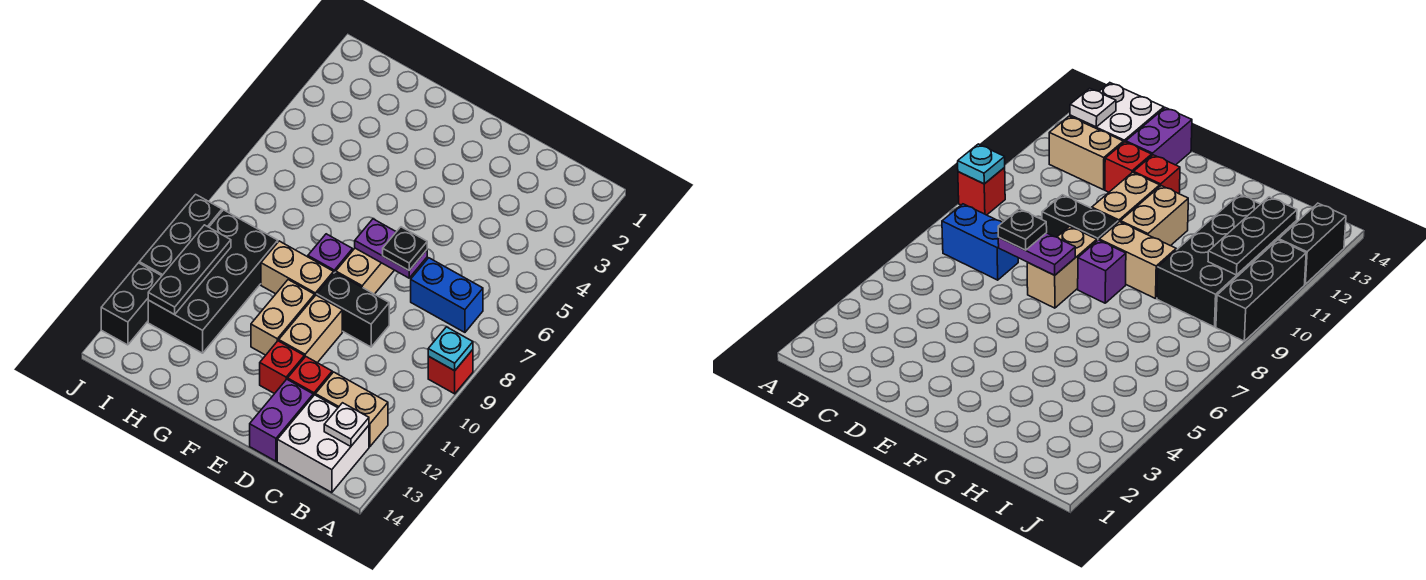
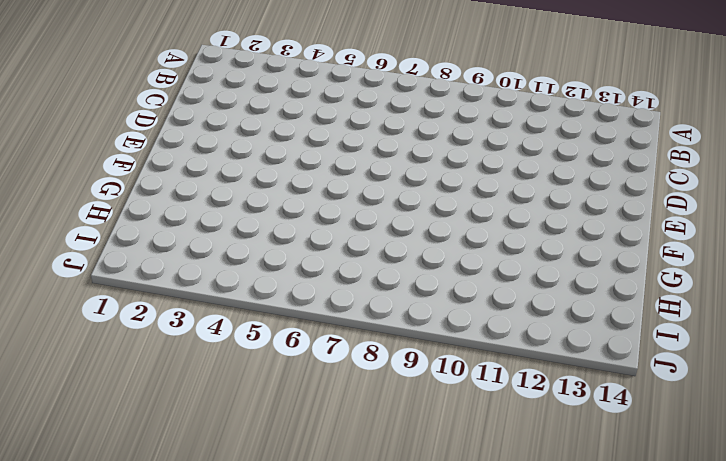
none -> red brick A9 level 1
none -> blue brick B7:C7 level 1
none -> tan brick B12:C12 level 1

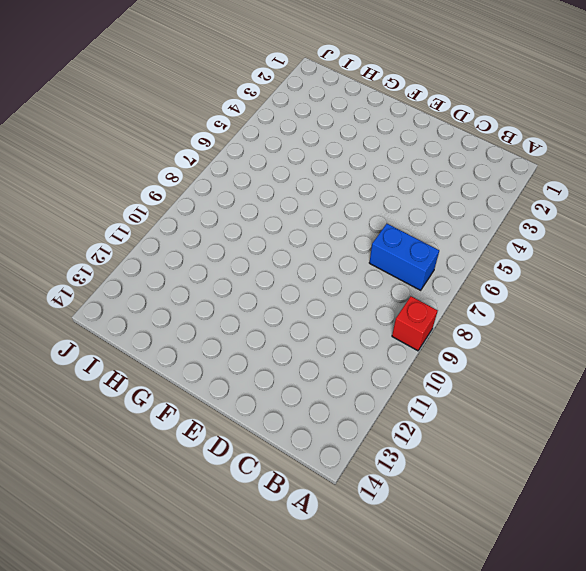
none -> tan brick B12:C12 level 1
none -> white brick B13:C14 level 1
none -> black brick D9:E9 level 1

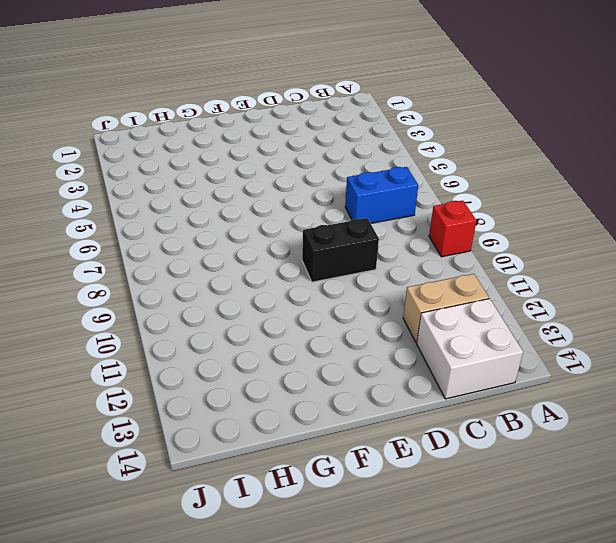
none -> red brick D12 level 1
none -> purple brick D13:D14 level 1
none -> tan brick E7:E8 level 1

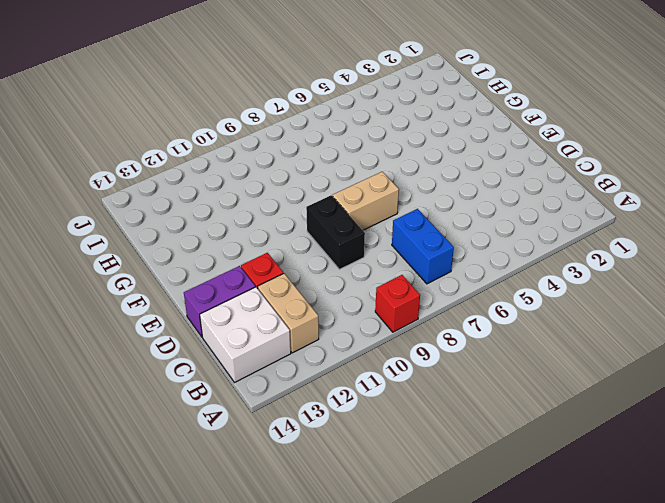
none -> tan brick E10:E11 level 1
none -> red brick E12 level 1
none -> purple brick F8 level 1

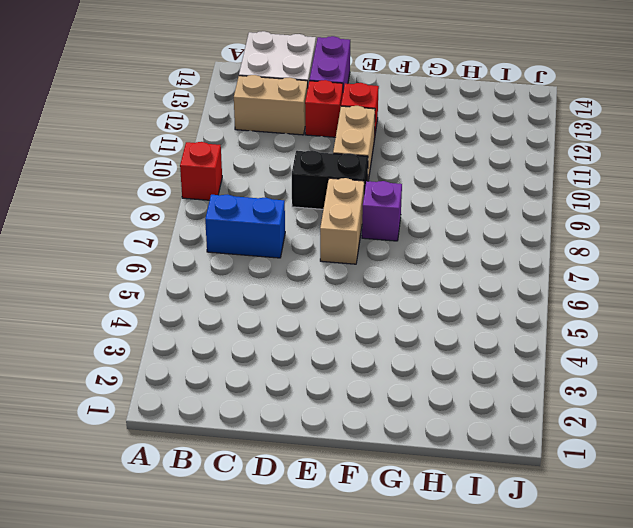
none -> tan brick F9:G9 level 1
none -> tan brick F10:F11 level 1
none -> black brick H9:I12 level 1

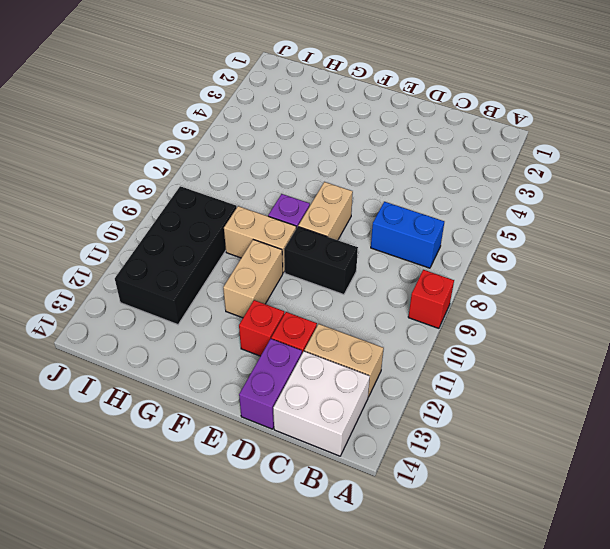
none -> tan brick E10:E11 level 1
none -> black brick J9:J11 level 1
none -> black brick J12:J13 level 1

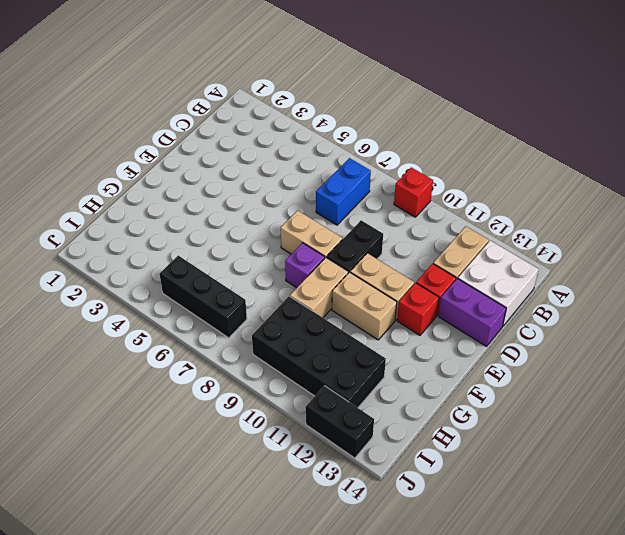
black brick I5:I7 level 1 -> black brick J9:J11 level 1
none -> cyan plate A9 level 2
none -> white plate B13 level 2
none -> purple plate D7:E7 level 2

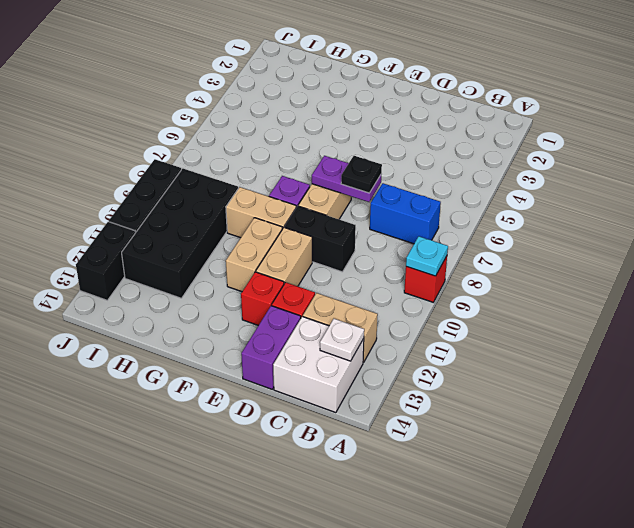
none -> black plate I10:I12 level 2

